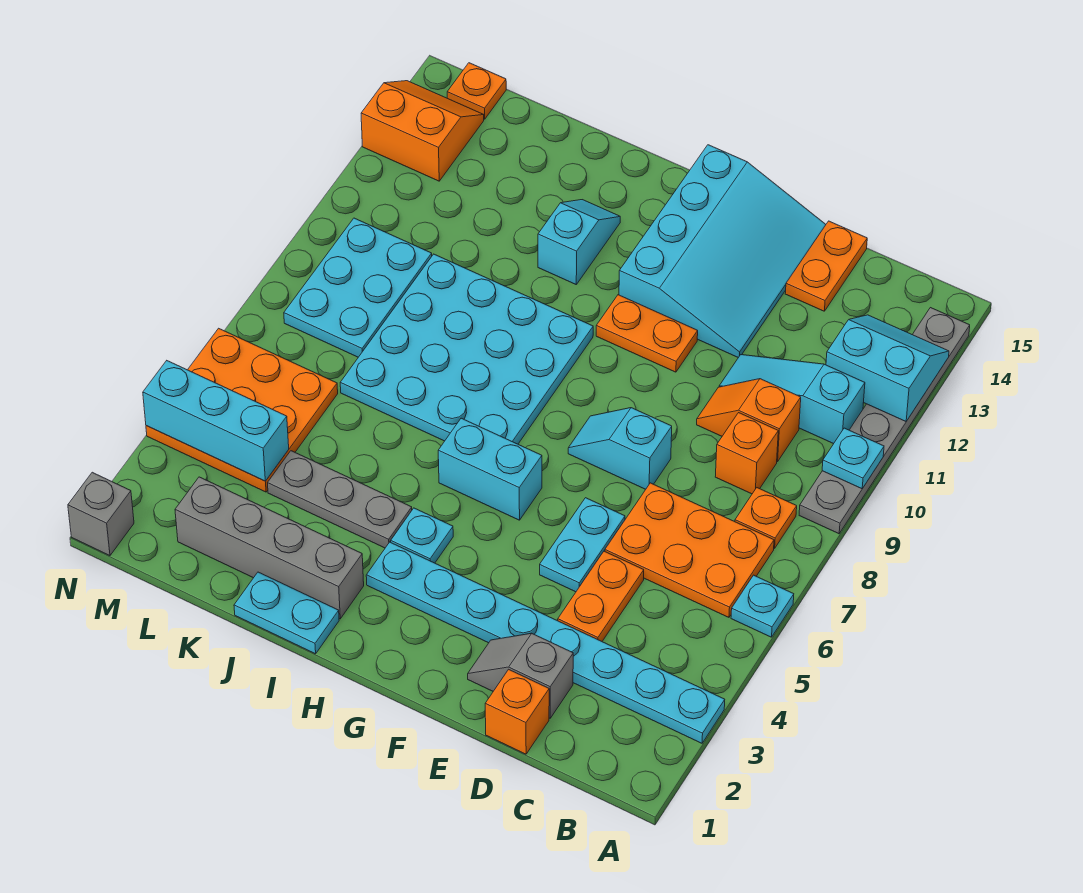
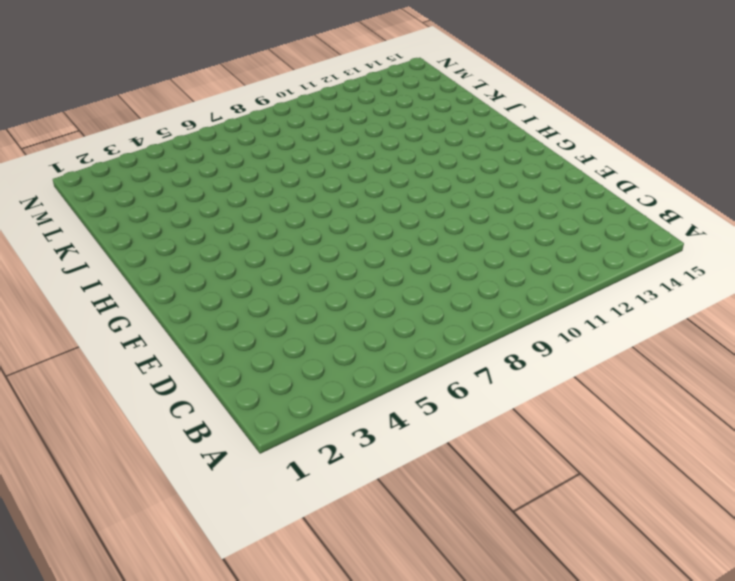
none -> cyan plate A3:H3 level 1
none -> cyan plate A6 level 1
none -> grey plate A9:A14 level 1
none -> orange plate B6:D7 level 1

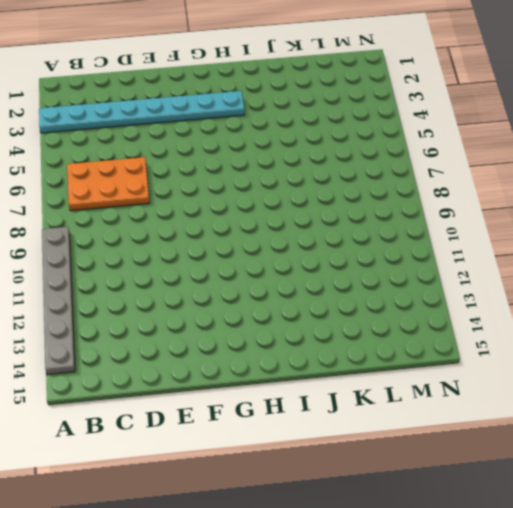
none -> cyan plate A6 level 1
none -> orange plate B8 level 1
none -> cyan slope B11:D11 level 1 top B
none -> orange brick C9 level 1

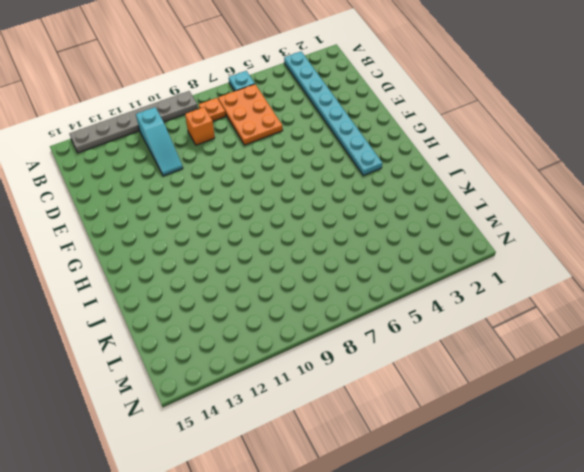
none -> orange slope C10:D10 level 1 top C
none -> orange brick D1 level 1
none -> grey slope D2:E2 level 1 top D
none -> orange plate D4:D5 level 1

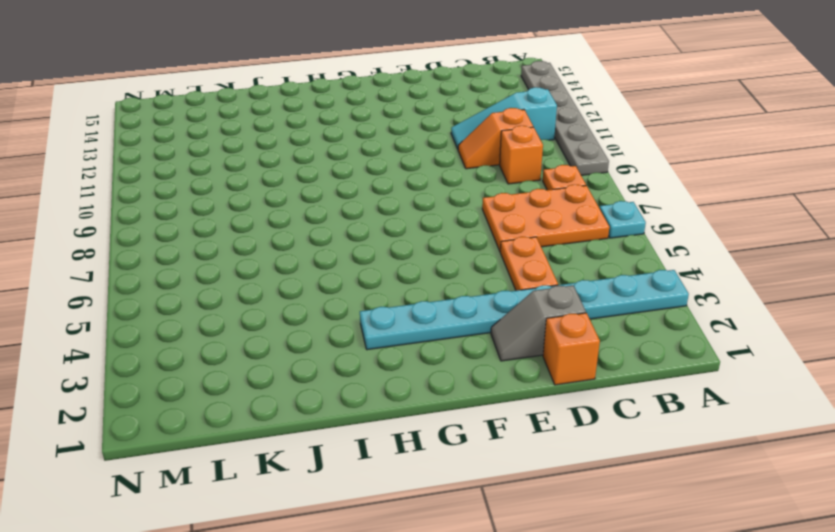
none -> orange plate D14:D15 level 1
none -> cyan plate E5:E6 level 1
none -> cyan slope E8:F8 level 1 top E
none -> cyan slope E12:G15 level 1 top G

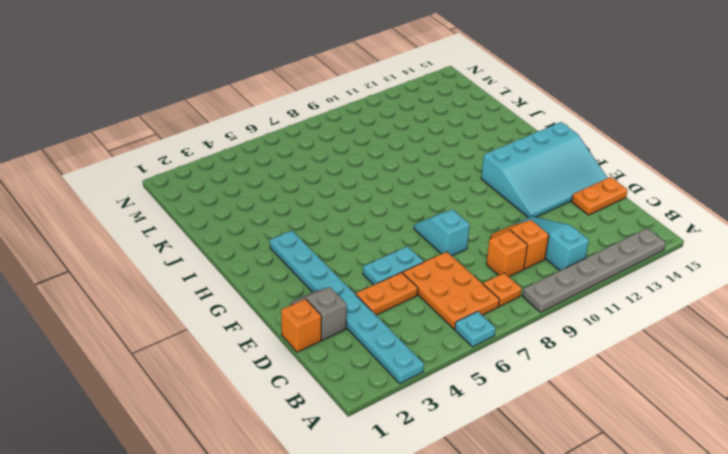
none -> orange plate F11:G11 level 1
none -> cyan brick G6:H6 level 1
none -> cyan plate H4 level 1
none -> cyan plate H7:K10 level 1

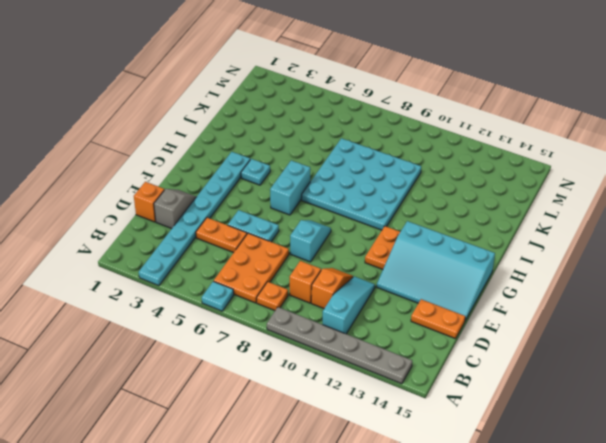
none -> cyan plate I1:J1 level 1
none -> grey brick I2:L2 level 1
none -> grey plate I4:K4 level 1
none -> cyan slope I12:I13 level 1 top 12

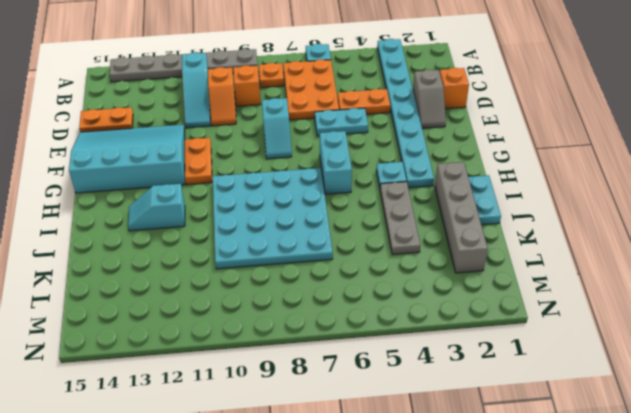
none -> orange plate L4:N6 level 1
none -> cyan plate L8:M10 level 1
none -> orange slope M13:N14 level 1 top 13
none -> orange plate M15 level 1

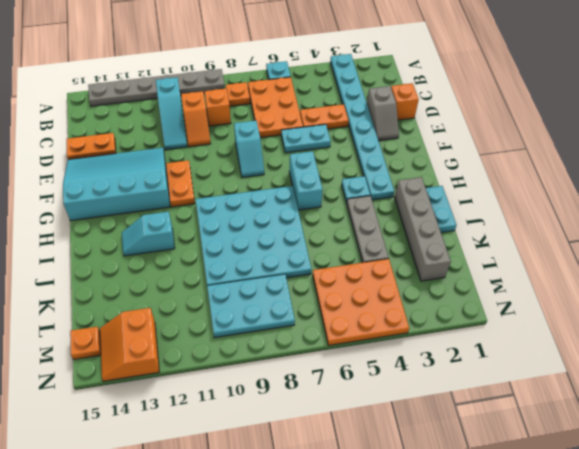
none -> grey brick N1 level 1
none -> cyan plate A10 level 2
none -> cyan slope A12:B13 level 2 top 12
none -> cyan brick L4:N4 level 2

